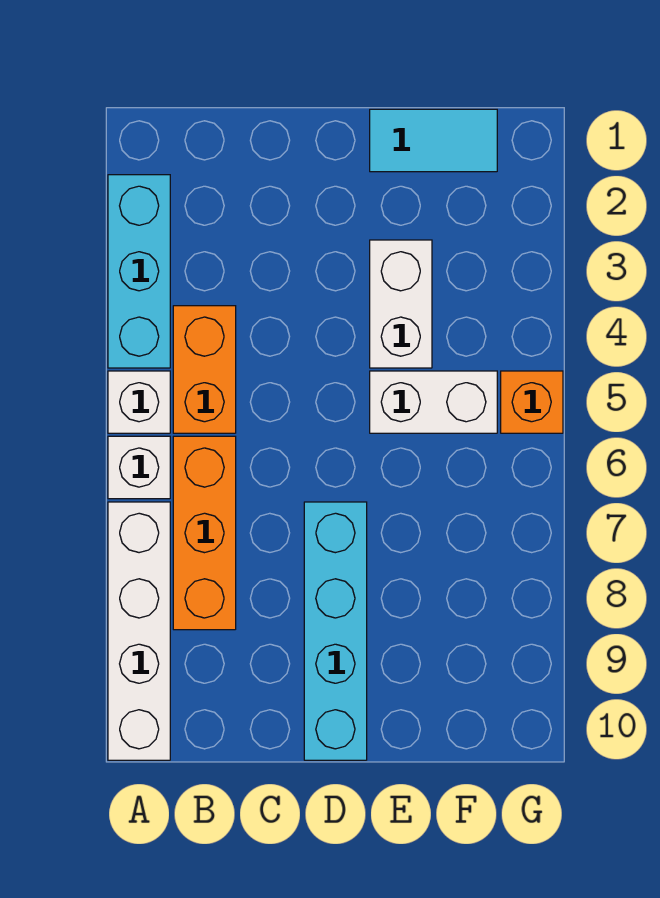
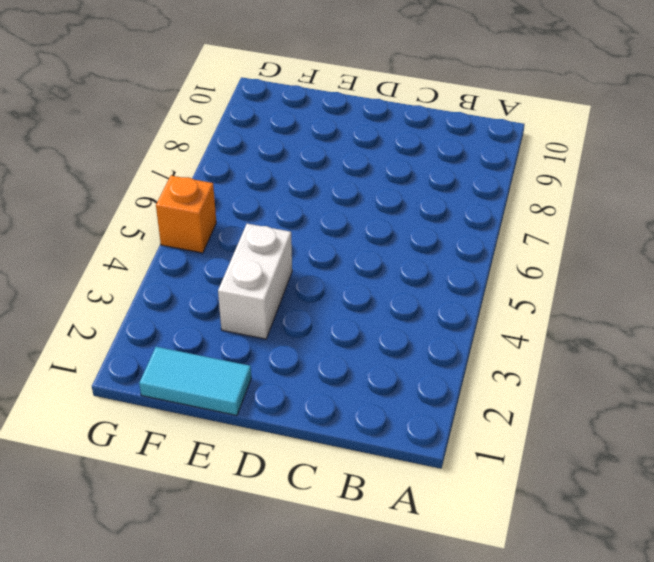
none -> cyan brick A2:A4 level 1
none -> white brick A5 level 1

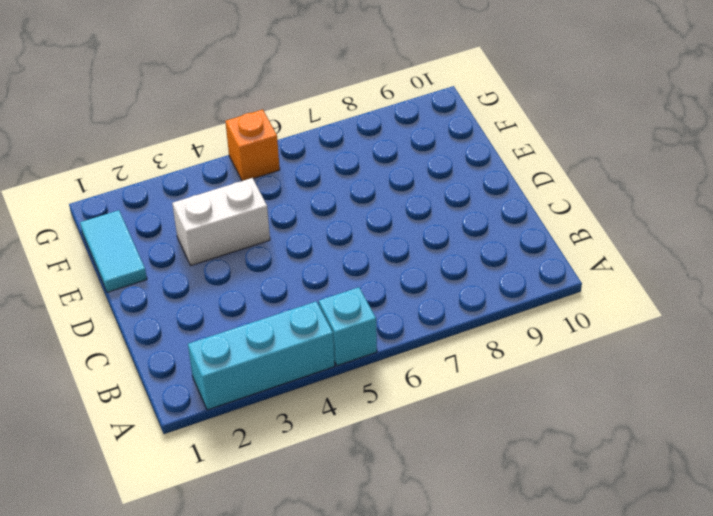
cyan brick A5 level 1 -> white brick A5 level 1
none -> white brick A6 level 1
none -> white brick A7:A10 level 1

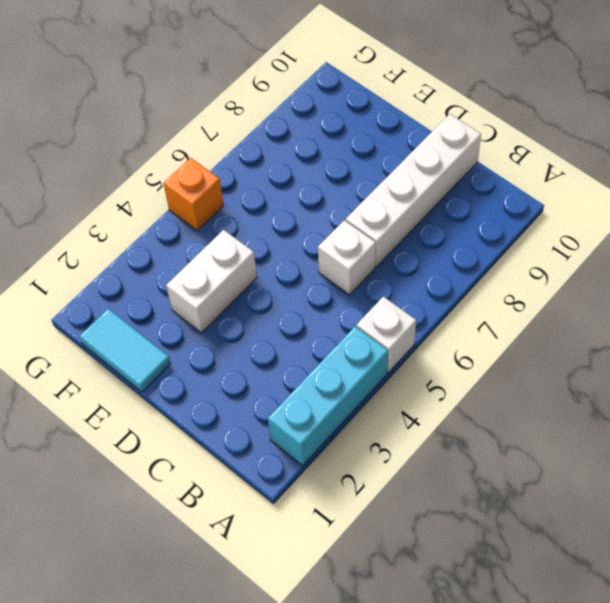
white brick C6 level 1 -> white brick A6 level 1
white brick C7:C10 level 1 -> white brick A7:A10 level 1
none -> orange brick B4:B5 level 1
none -> orange brick B6:B8 level 1

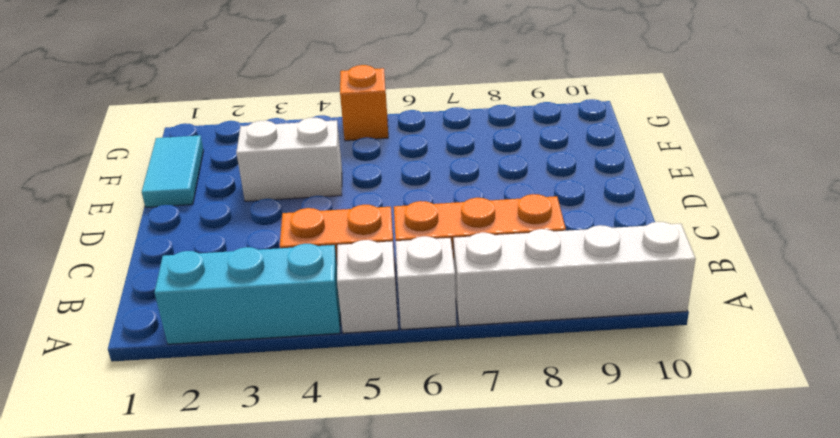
none -> cyan brick D7:D10 level 1
none -> white brick E5:F5 level 1

